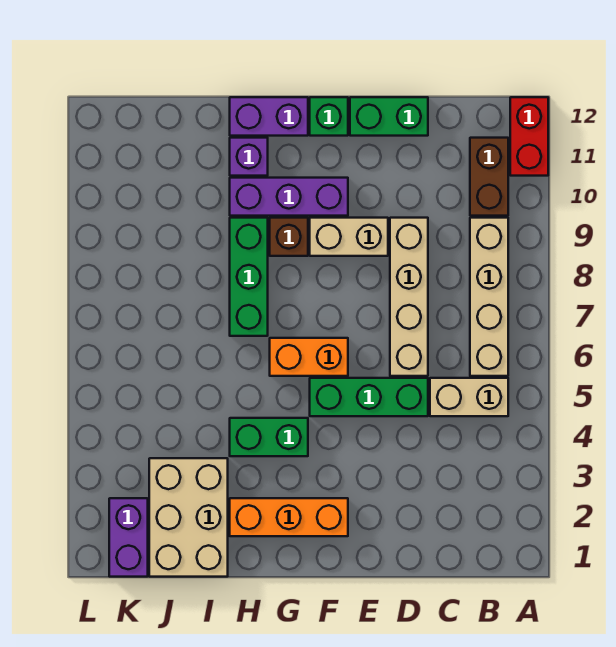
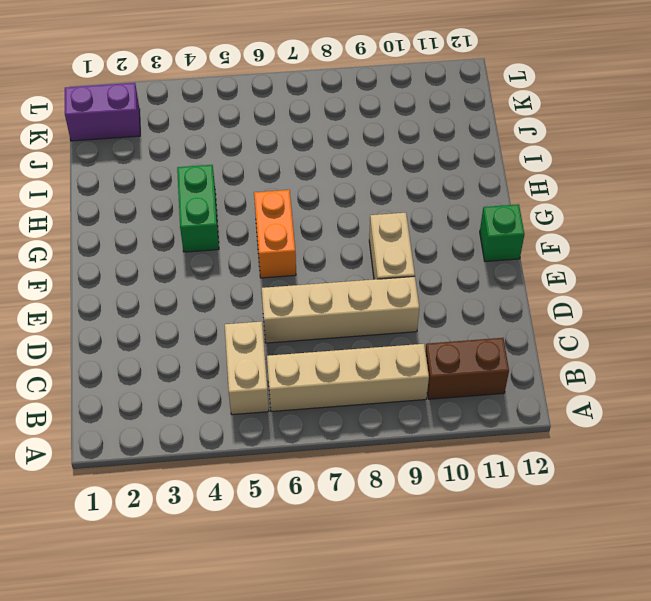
none -> red brick A11:A12 level 1
none -> green brick D5:F5 level 1
none -> green brick D12:E12 level 1

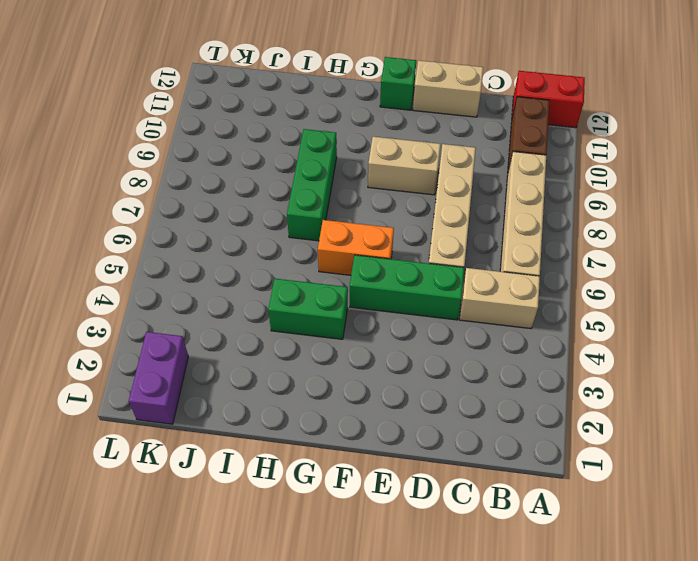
red brick A12:B12 level 1 -> red brick A11:A12 level 1
tan brick D12:E12 level 1 -> green brick D12:E12 level 1
none -> orange brick F2:H2 level 1
none -> purple brick F10:H10 level 1
none -> brown brick G9 level 1

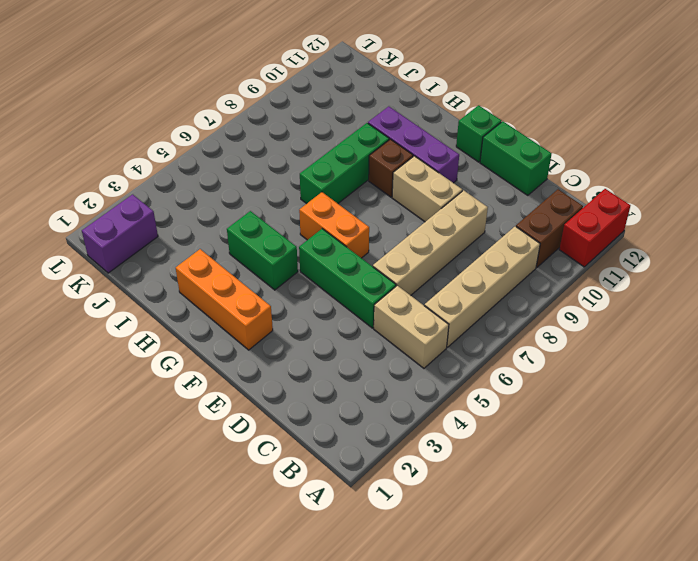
none -> purple brick G12:H12 level 1
none -> purple brick H11 level 1
none -> tan brick I1:J3 level 1

